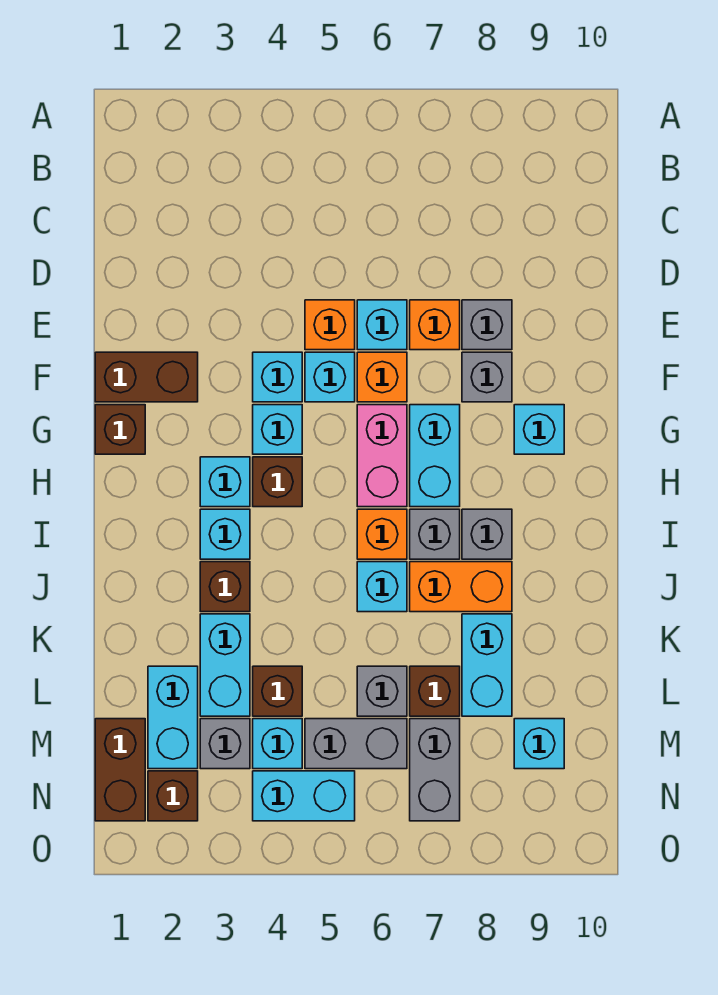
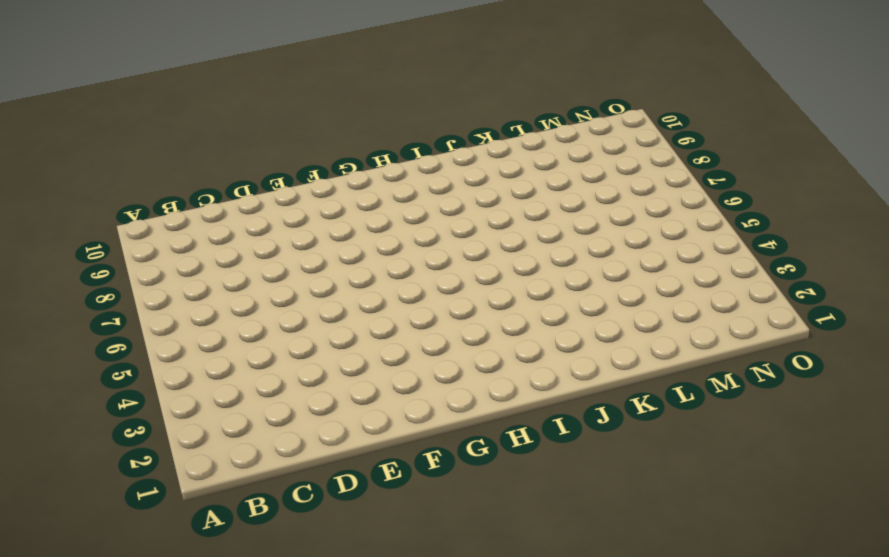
none -> orange brick E5 level 1
none -> cyan brick E6 level 1
none -> orange brick E7 level 1
none -> grey brick E8 level 1

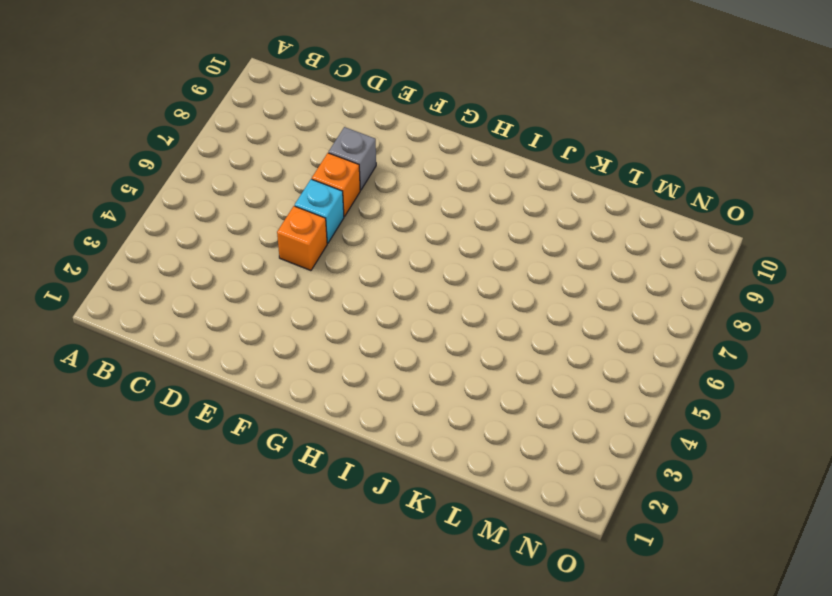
none -> brown brick F1:F2 level 1
none -> cyan brick F4 level 1
none -> cyan brick F5 level 1
none -> orange brick F6 level 1

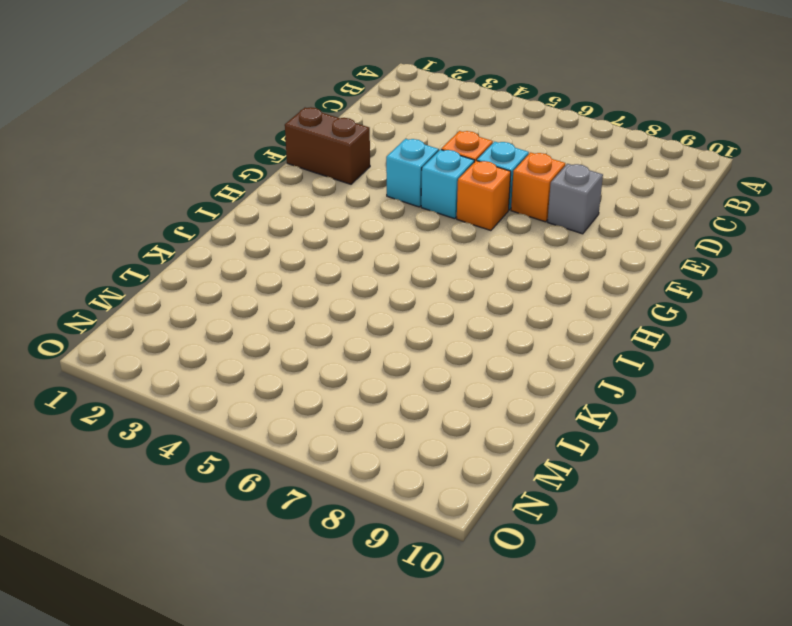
none -> grey brick F8 level 1
none -> brown brick G1 level 1
none -> cyan brick G4 level 1
none -> pink brick G6:H6 level 1

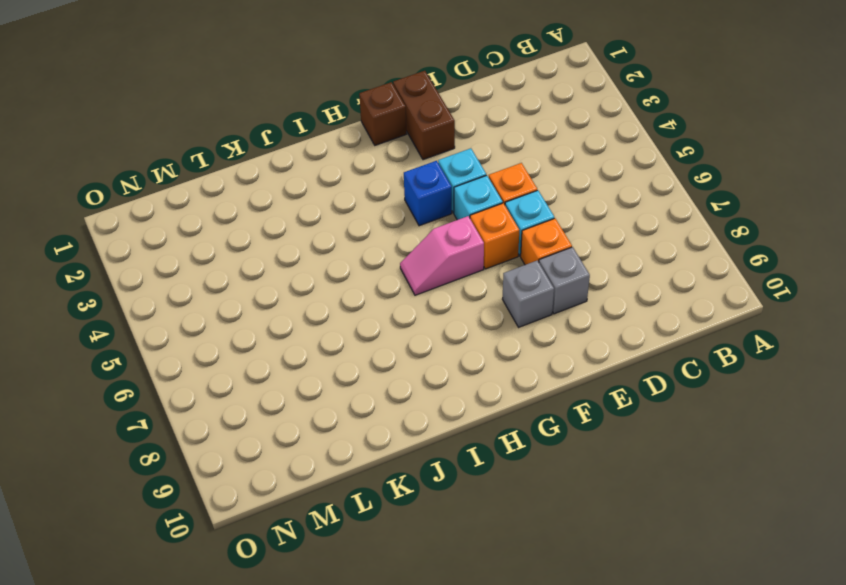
blue brick G4 level 1 -> cyan brick G4 level 1
pink slope G6:H6 level 1 top G -> pink brick G6:H6 level 1
none -> cyan brick G7:H7 level 1
none -> cyan brick G9 level 1
none -> cyan brick H3 level 1
none -> brown brick H4 level 1

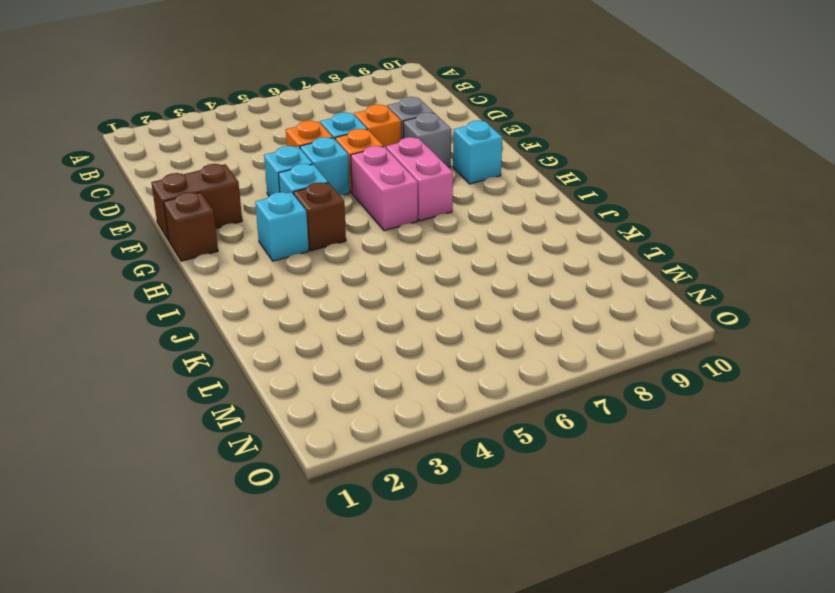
pink brick G7:H7 level 1 -> cyan brick G7:H7 level 1
none -> cyan brick I3 level 1
none -> orange brick I6 level 1
none -> grey brick I7 level 1
none -> grey brick I8 level 1

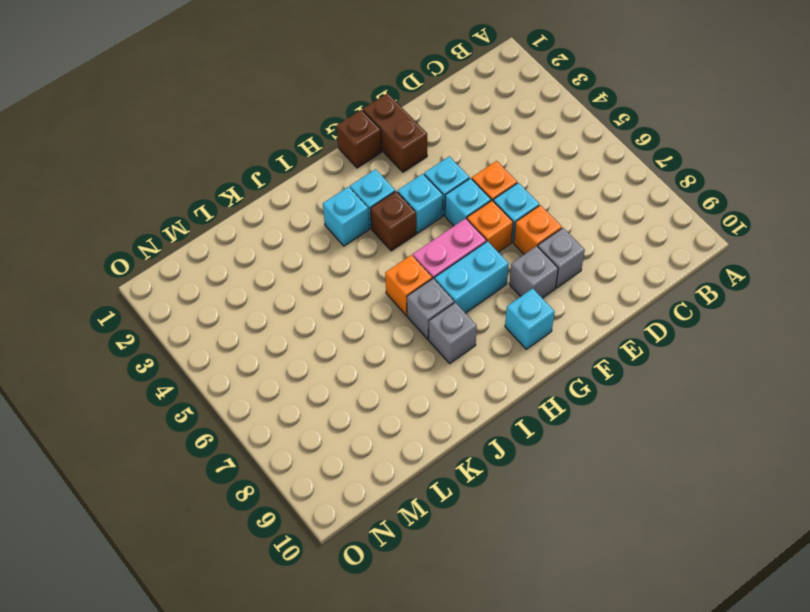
none -> brown brick J3 level 1
none -> cyan brick J6 level 1
none -> orange brick J7:J8 level 1
none -> cyan brick K3:L3 level 1

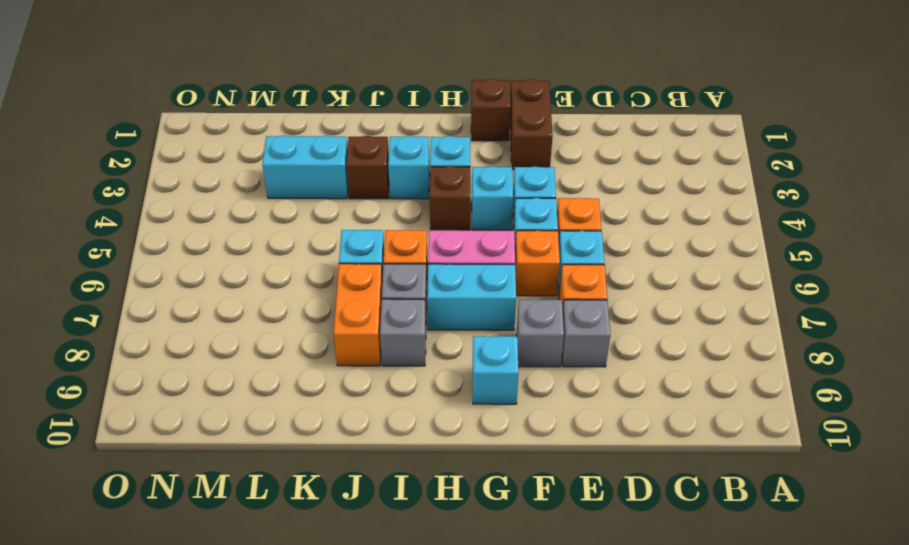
none -> cyan brick K8:L8 level 1
none -> cyan brick L2:M2 level 1
none -> brown brick L4 level 1
none -> grey brick L6 level 1

